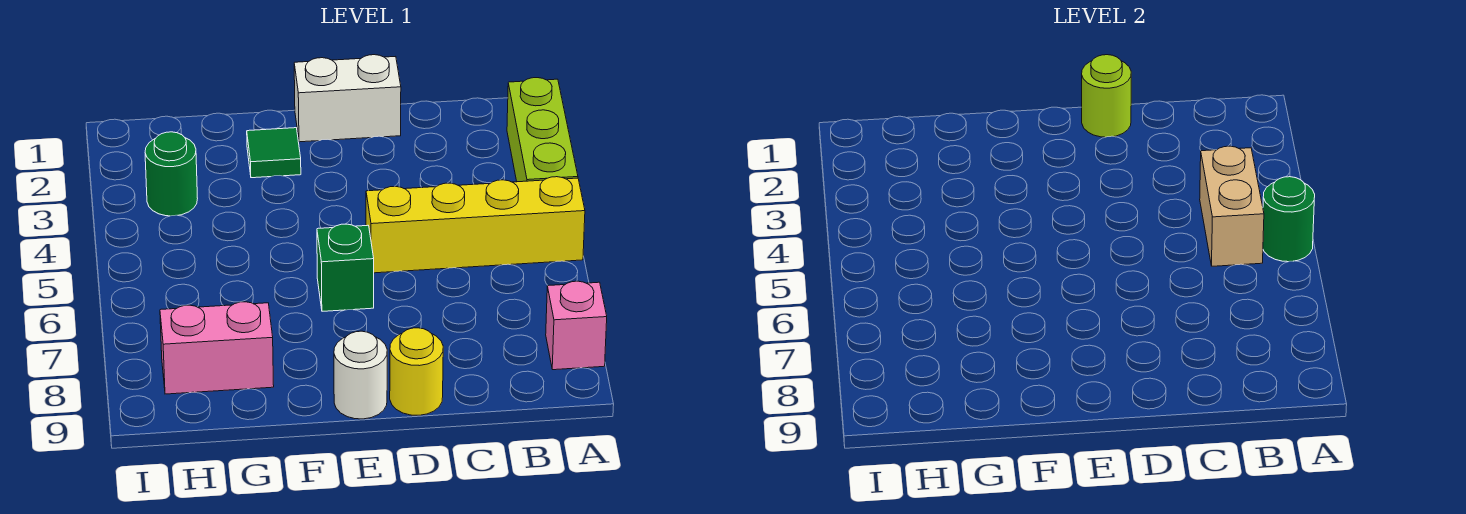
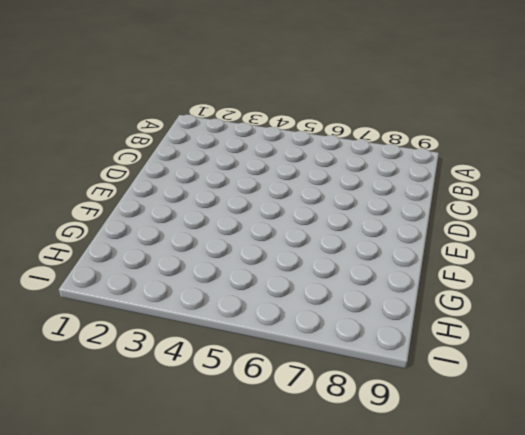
none -> lime brick A2:A4 level 1
none -> yellow brick A5:D5 level 1
none -> pink brick A8 level 1

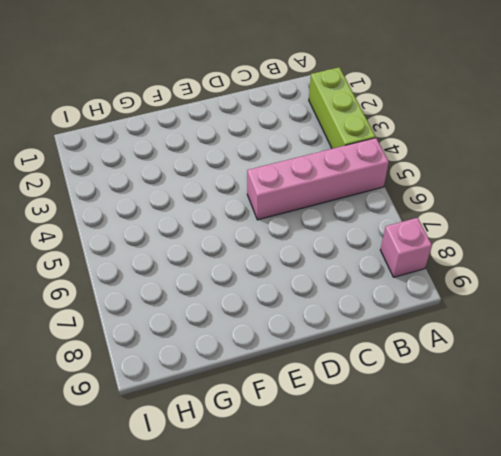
pink brick A5:D5 level 1 -> yellow brick A5:D5 level 1
none -> white brick D1:E1 level 1
none -> yellow round brick D9 level 1
none -> green brick E6 level 1

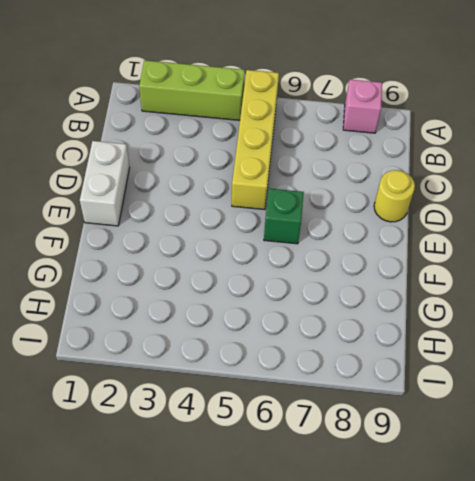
none -> white round brick E9 level 1
none -> green tile F2 level 1
none -> pink brick G8:H8 level 1

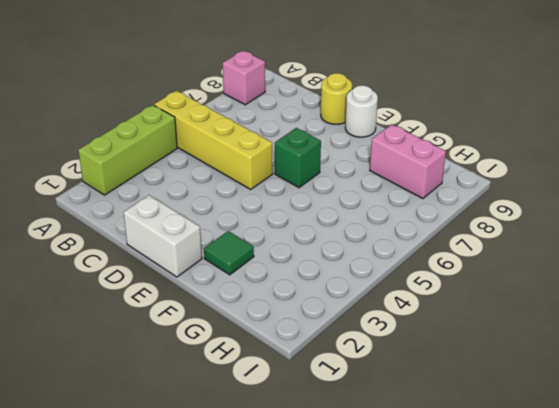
none -> green round brick H3 level 1
none -> green round brick A5 level 2
none -> tan brick B4:B5 level 2

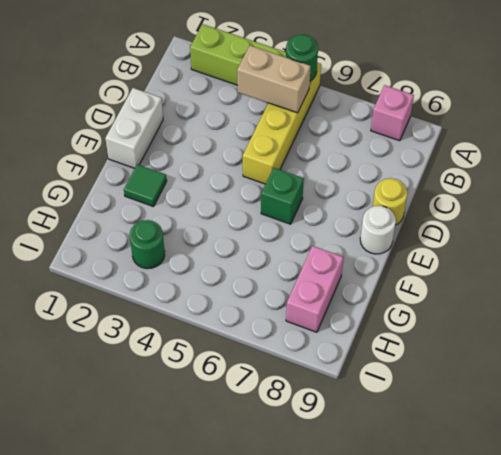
none -> lime round brick D1 level 2

